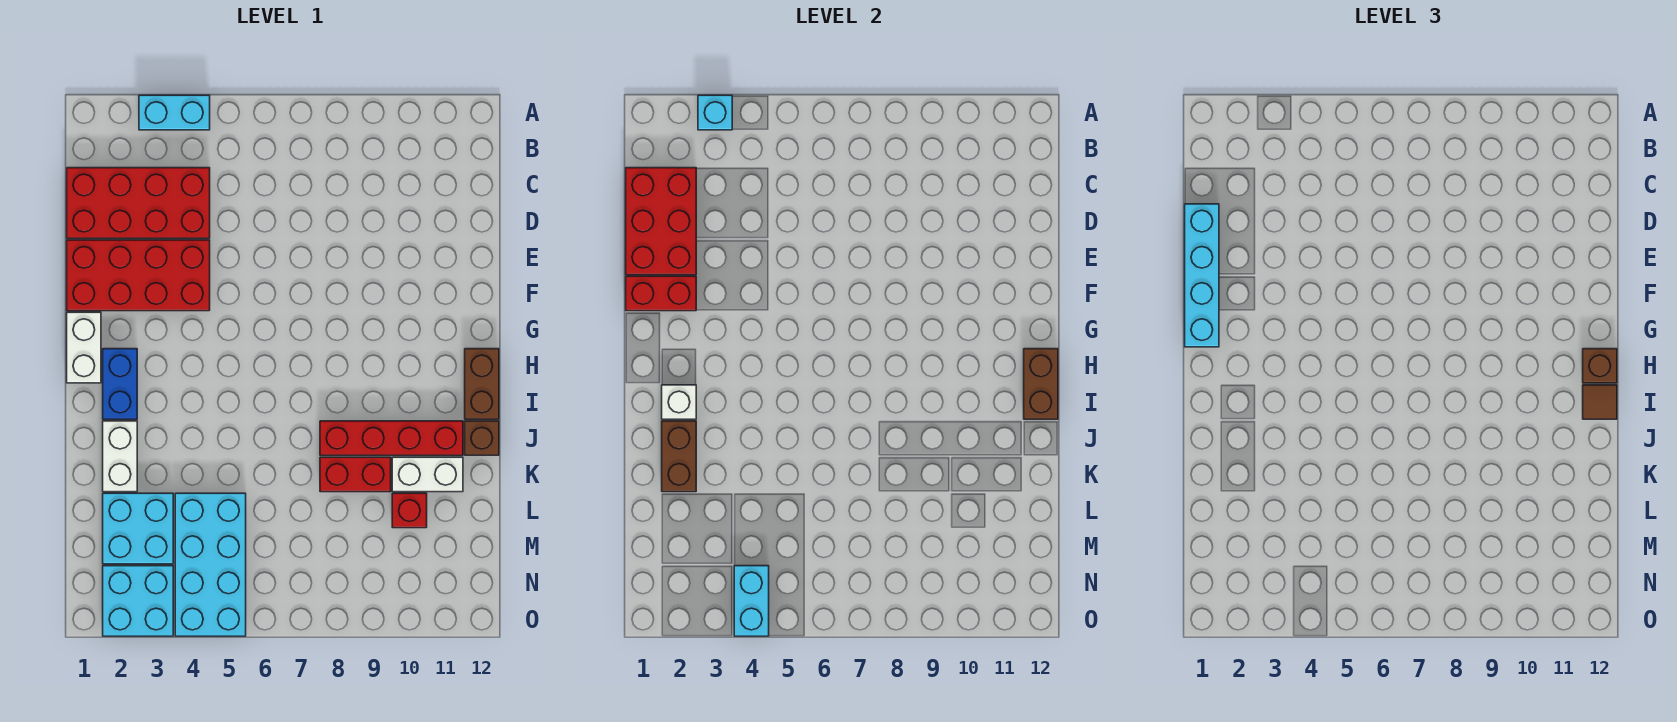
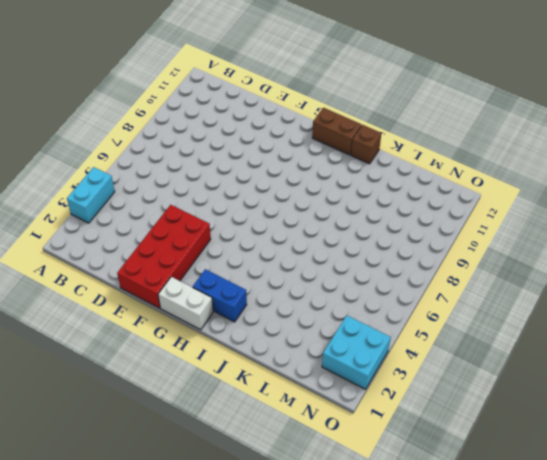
none -> red brick C1:D4 level 1
none -> white brick J2:K2 level 1
none -> red brick J8:J11 level 1

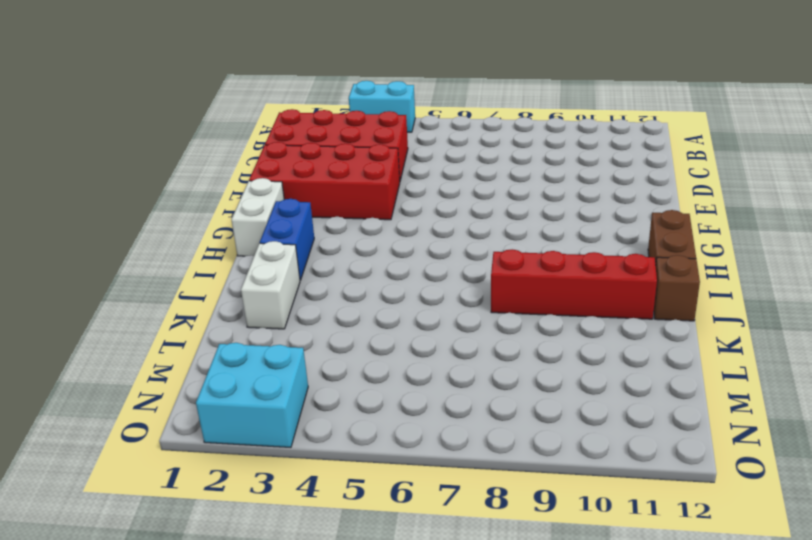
none -> red brick K8:K9 level 1
none -> white brick K10:K11 level 1
none -> cyan brick L2:M3 level 1

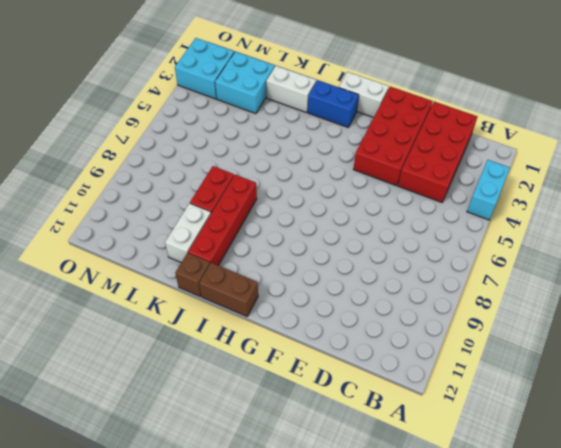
none -> cyan brick L4:O5 level 1
none -> red brick L10 level 1
none -> cyan brick A3 level 2

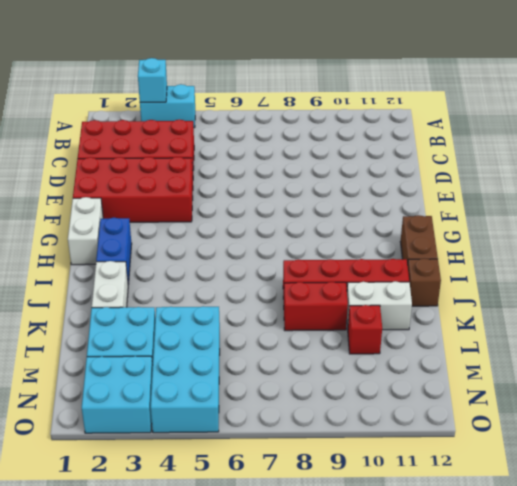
none -> red brick C1:E2 level 2
none -> red brick F1:F2 level 2
none -> brown brick H12:I12 level 2

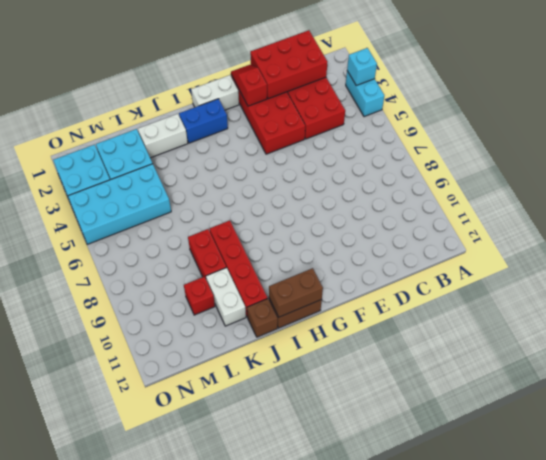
red slope F1:F2 level 2 top 2 -> red brick F1:F2 level 2
none -> white brick I2 level 2
none -> brown brick J2:K2 level 2
none -> cyan brick N4:O4 level 2

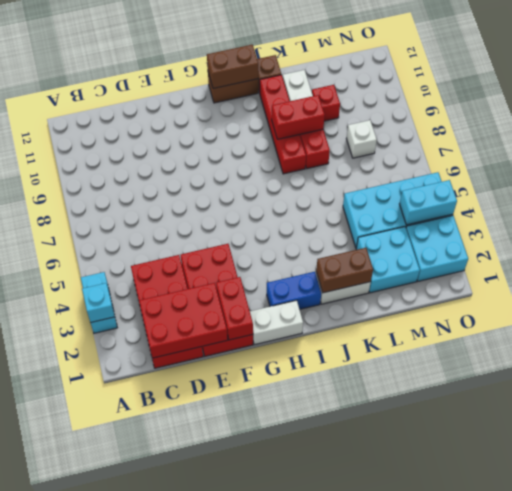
red brick J9:K9 level 2 -> none
white brick M8 level 1 -> white brick I2 level 2
none -> cyan brick D1:G1 level 3
none -> brown brick H12 level 3
none -> brown tile I12 level 3

